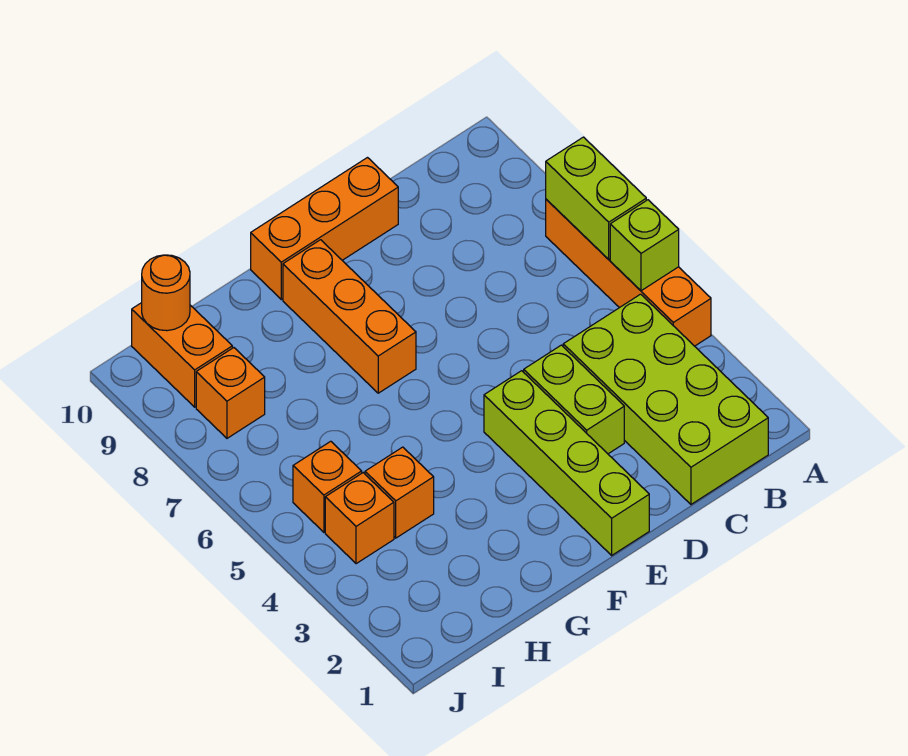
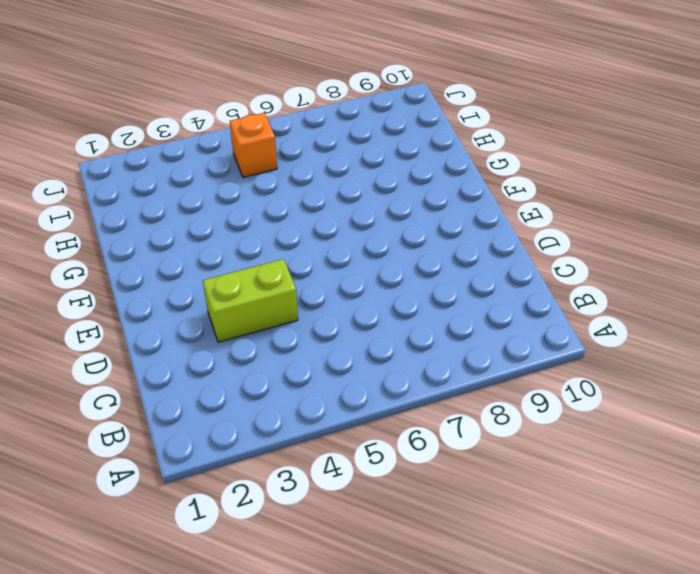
none -> orange brick A4:A7 level 1
none -> lime brick B1:C4 level 1
none -> orange brick D10:F10 level 1

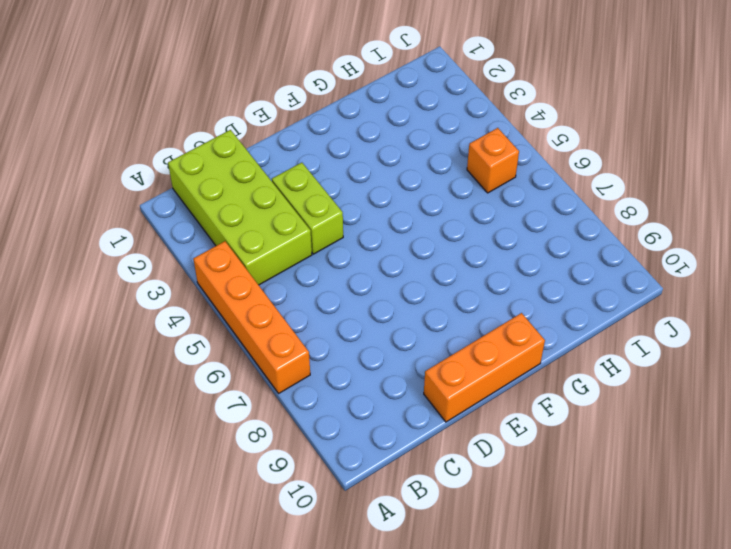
none -> lime brick E1:E4 level 1
none -> orange brick F7:F9 level 1
none -> orange brick H4 level 1

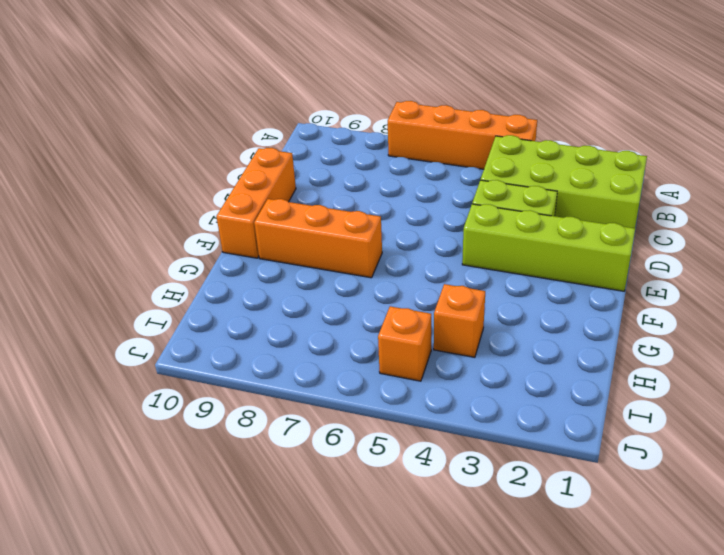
none -> orange brick I4 level 1
none -> orange brick I8 level 1
none -> orange brick I9:I10 level 1

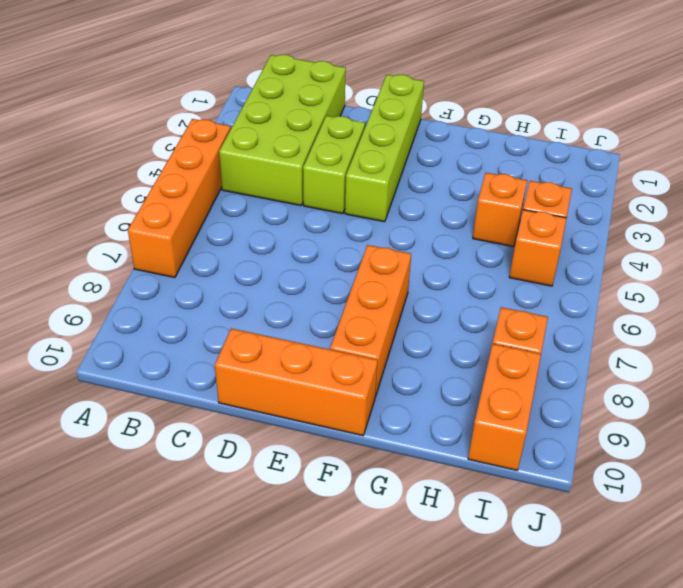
none -> lime brick A5 level 2
none -> lime brick A6:A7 level 2
none -> orange round brick I10 level 2

